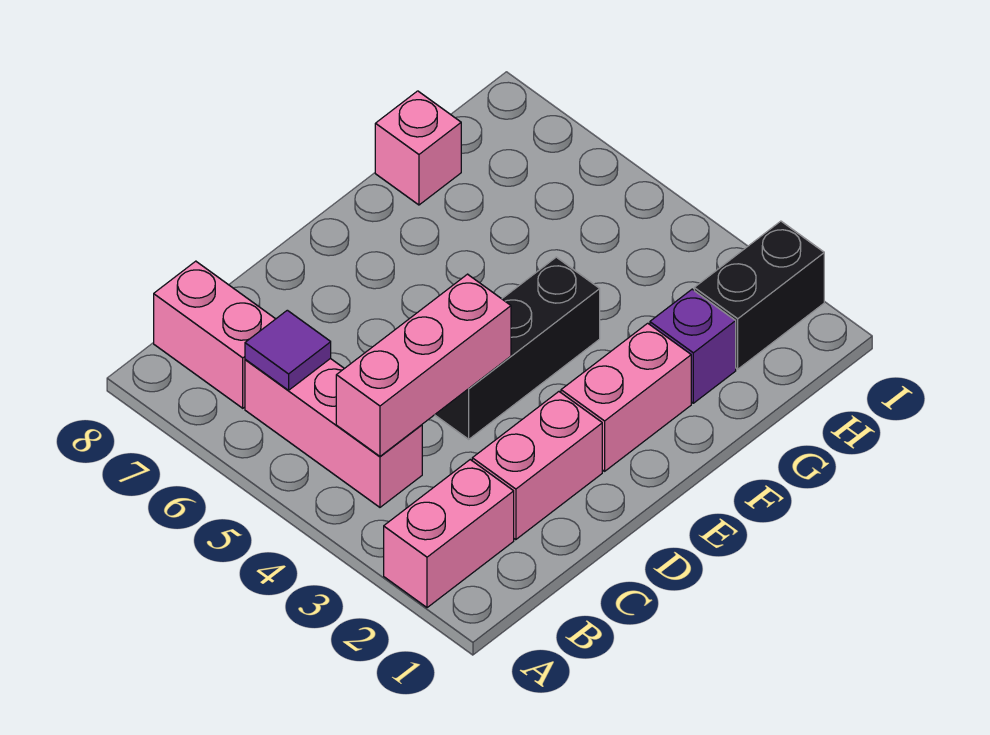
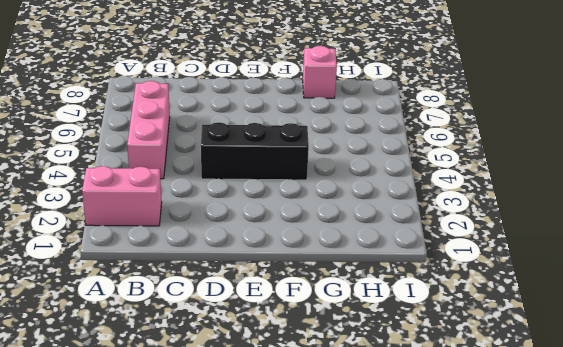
none -> pink brick B7:B8 level 1
none -> pink brick C2:D2 level 1

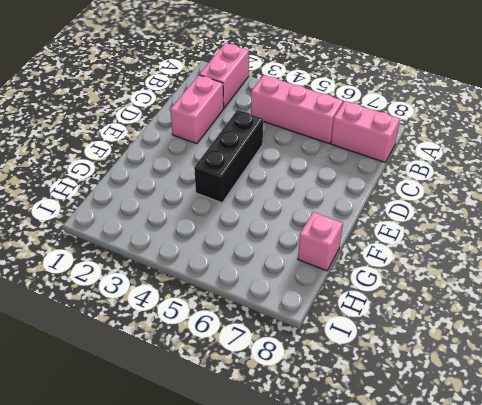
none -> pink brick E2:F2 level 1
none -> purple brick G2 level 1

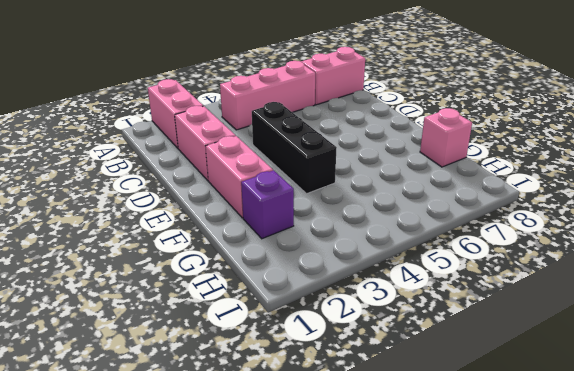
none -> black brick H2:I2 level 1
none -> pink brick B4:D4 level 2

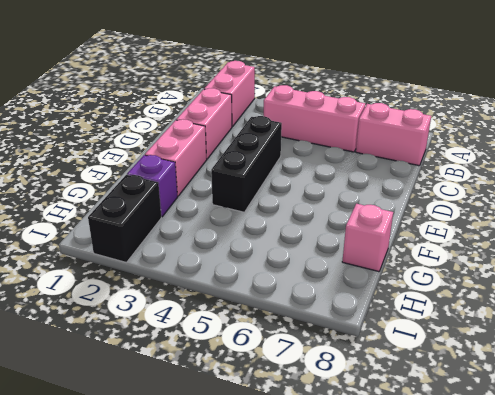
none -> pink brick B4:D4 level 2
none -> purple tile B6 level 2

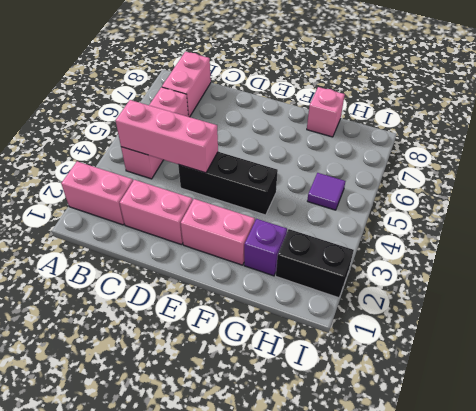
purple tile H5 level 1 -> purple tile B6 level 2

